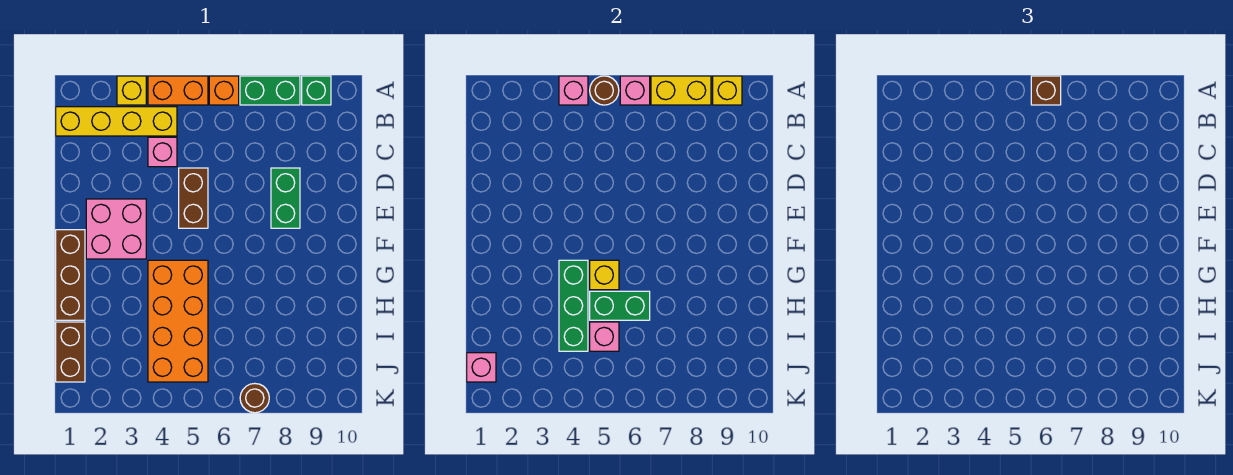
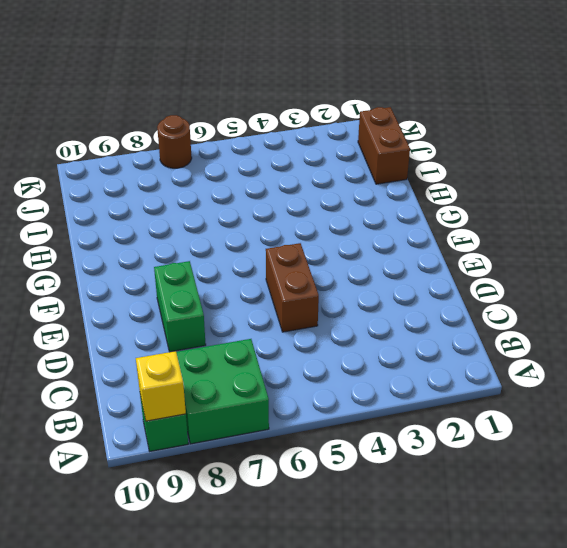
green brick A7:B8 level 1 -> green brick A7:A8 level 1
none -> yellow brick A3 level 1
none -> orange brick A4:A5 level 1
none -> orange brick A6 level 1

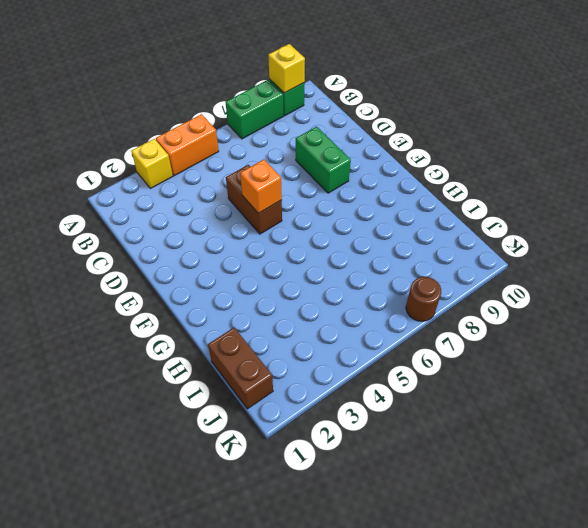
orange brick E5 level 2 -> orange brick A6 level 1
none -> yellow brick B1:B4 level 1
none -> pink brick C4 level 1
none -> pink brick E2:F3 level 1

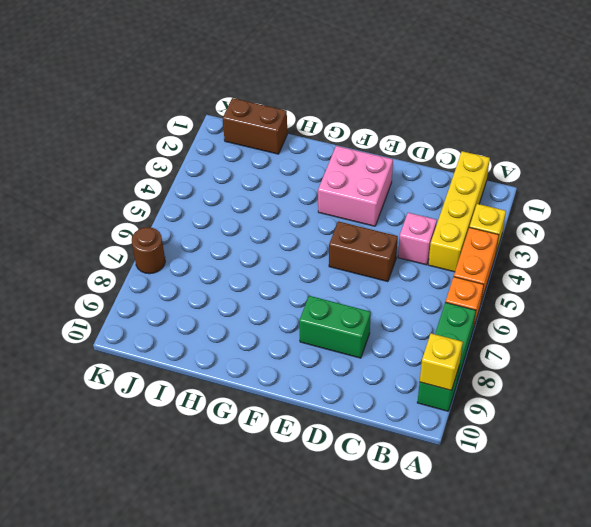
none -> brown brick F1:H1 level 1
none -> orange brick G4:J5 level 1
none -> pink brick A4 level 2

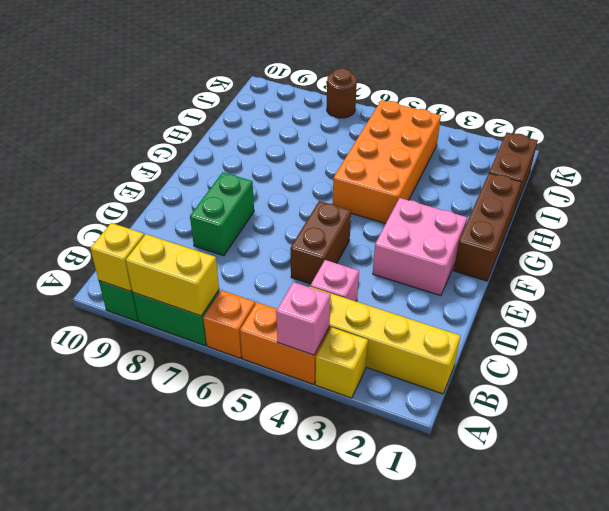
none -> brown round brick A5 level 2
none -> pink brick A6 level 2
none -> green brick G4:I4 level 2

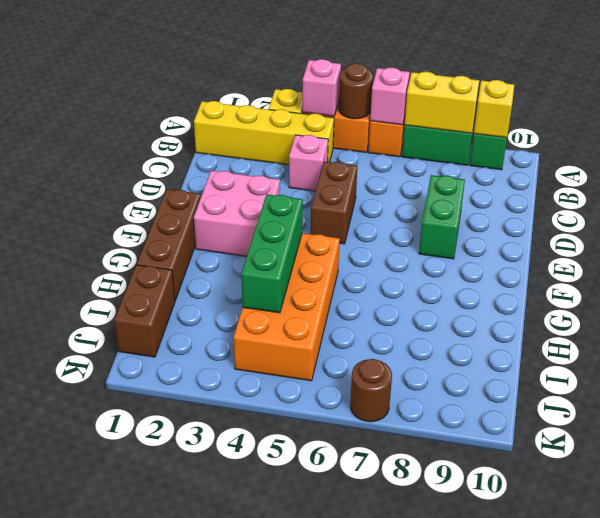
none -> yellow brick G5 level 2
none -> green brick H5:H6 level 2
none -> pink brick I5 level 2

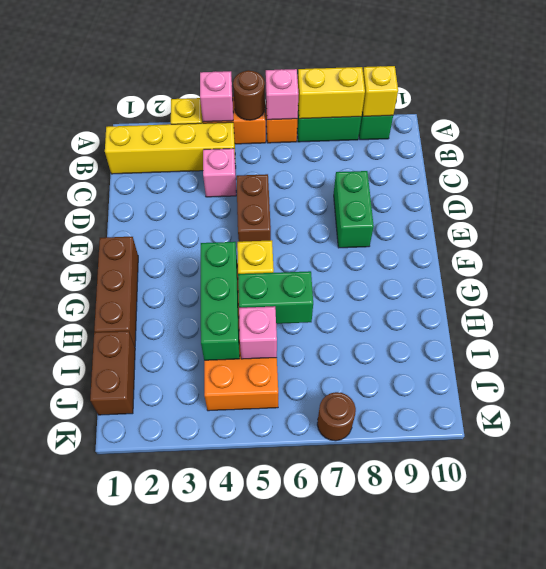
none -> pink brick E2:F3 level 1
none -> pink brick J1 level 2
none -> brown brick A6 level 3

